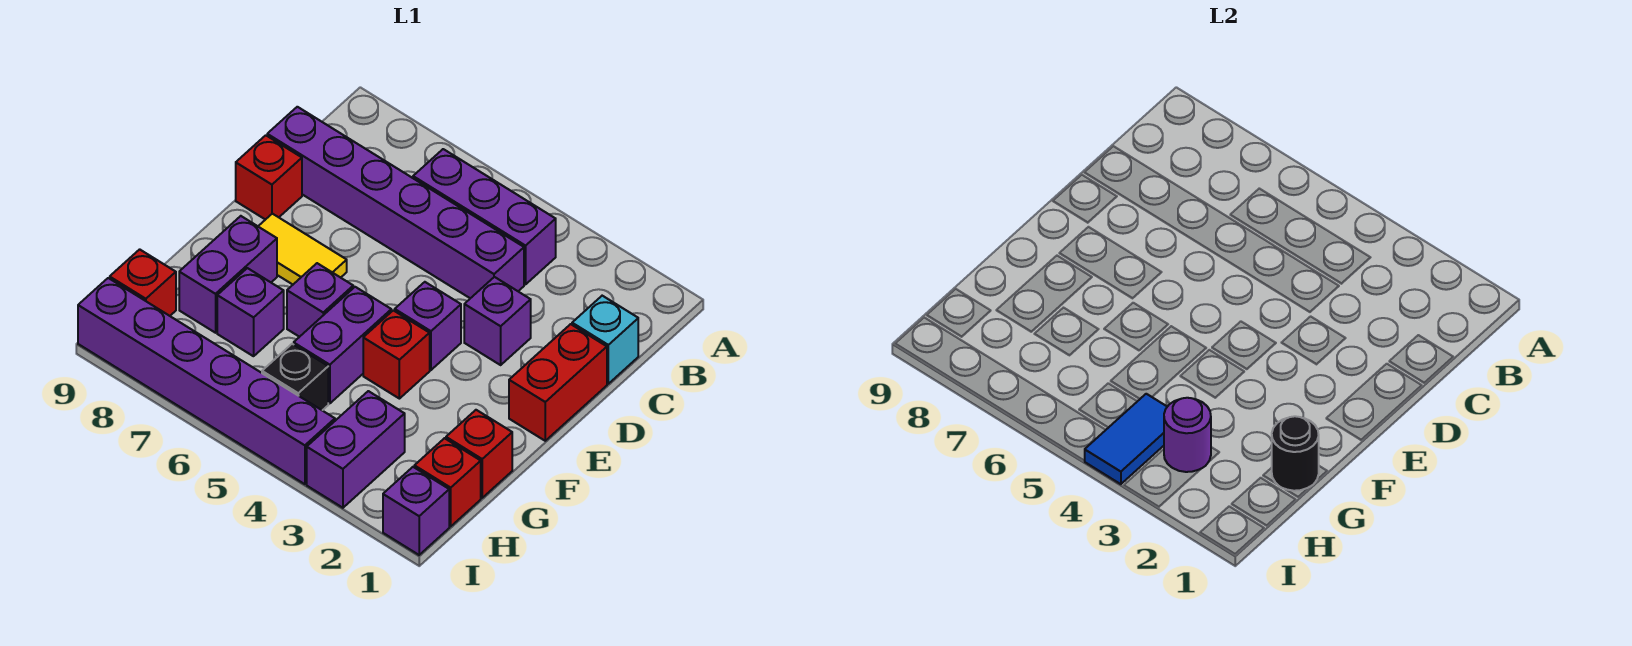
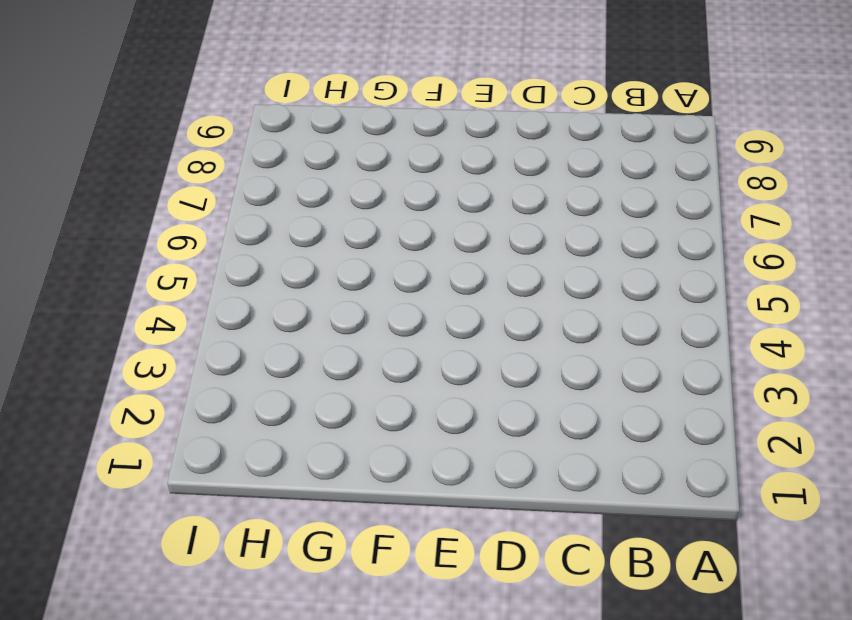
none -> purple brick B4:B6 level 1
none -> cyan brick C1 level 1
none -> purple brick C4:C9 level 1

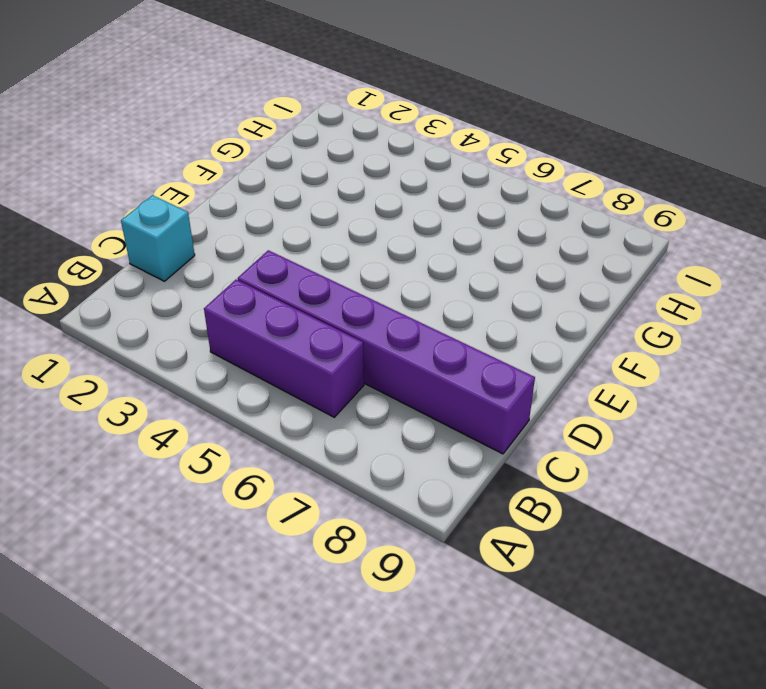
none -> red brick D1:E1 level 1
none -> purple brick D3 level 1
none -> red brick D9 level 1

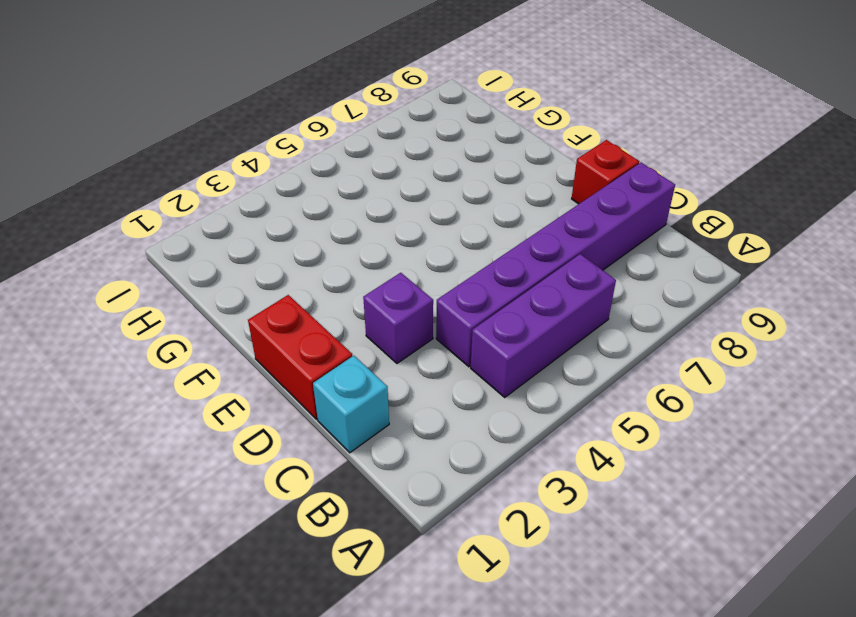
none -> purple brick E4 level 1
none -> yellow tile E7:E8 level 1
none -> red brick F4 level 1

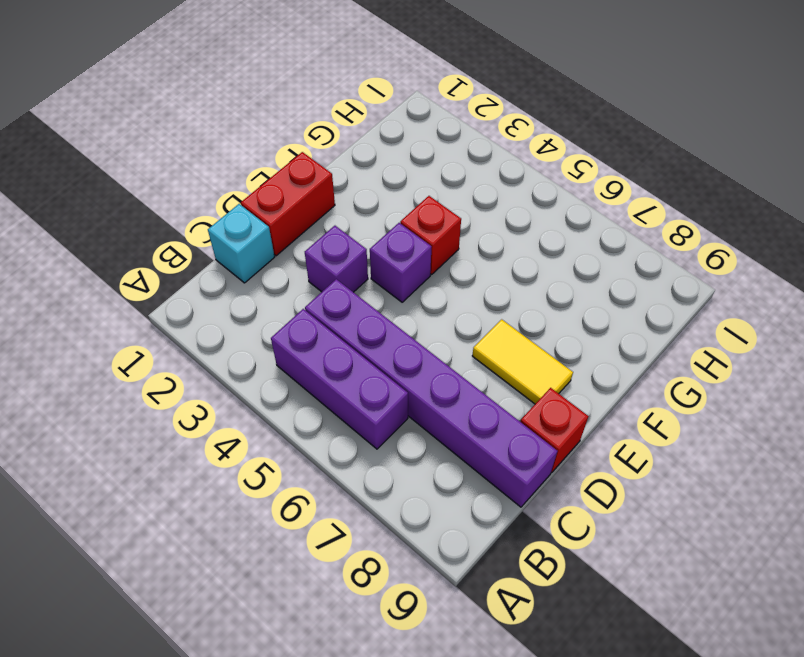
none -> purple brick F5:G5 level 1
none -> purple brick F6 level 1
none -> purple brick F8:G8 level 1

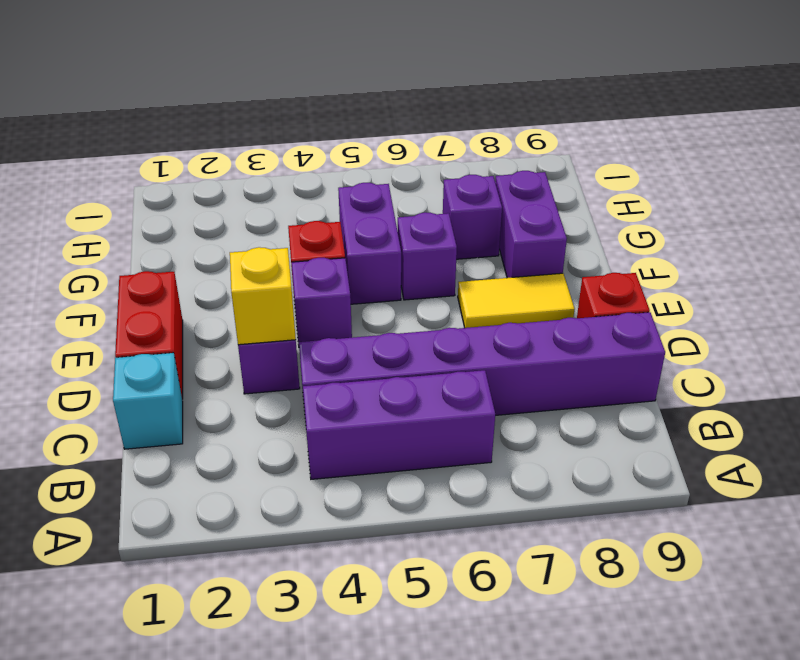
yellow brick D3 level 2 -> none
none -> red brick G1 level 1
none -> red brick H1 level 1
none -> purple brick H3:I3 level 1

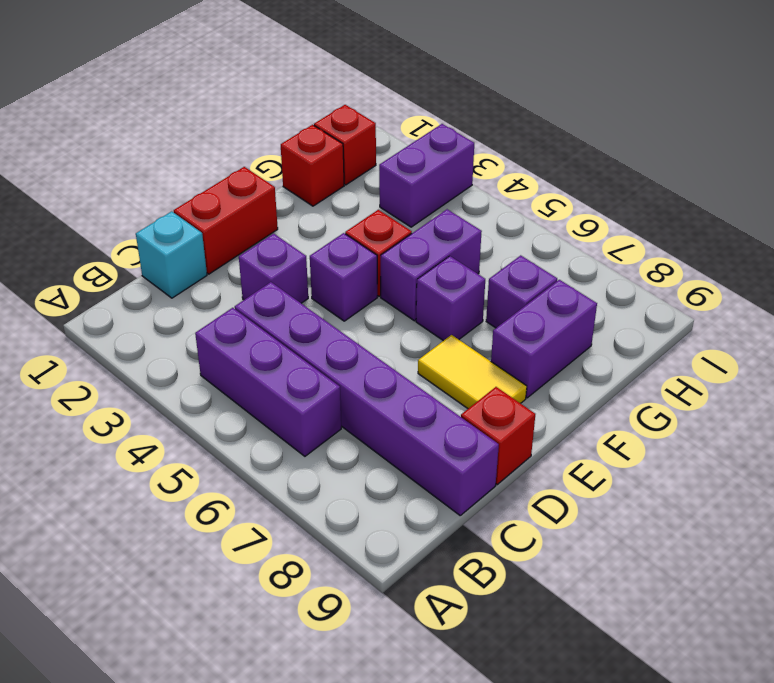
none -> black brick H5 level 1
none -> red brick H9 level 1
none -> purple brick I1 level 1

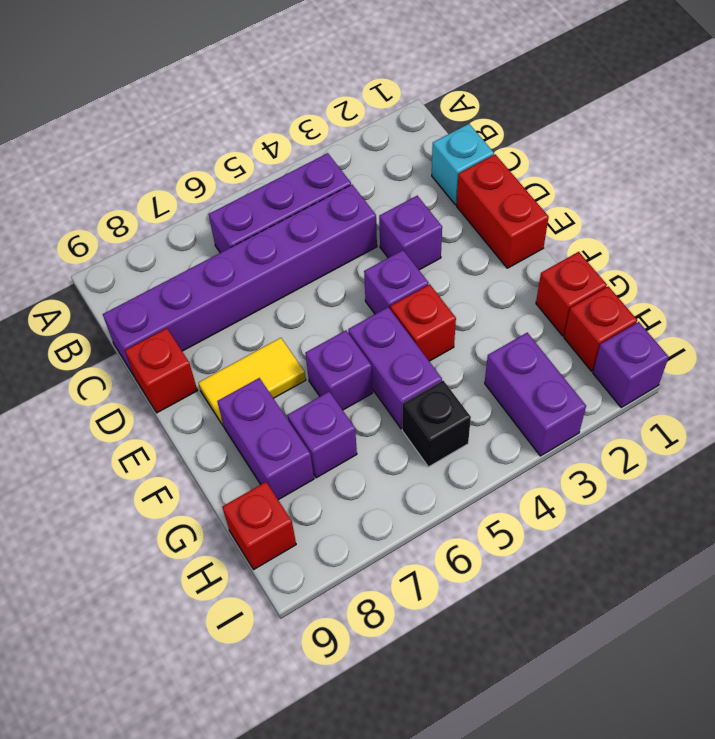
none -> purple brick I4:I9 level 1
none -> black round brick G1 level 2
none -> purple round brick H3 level 2

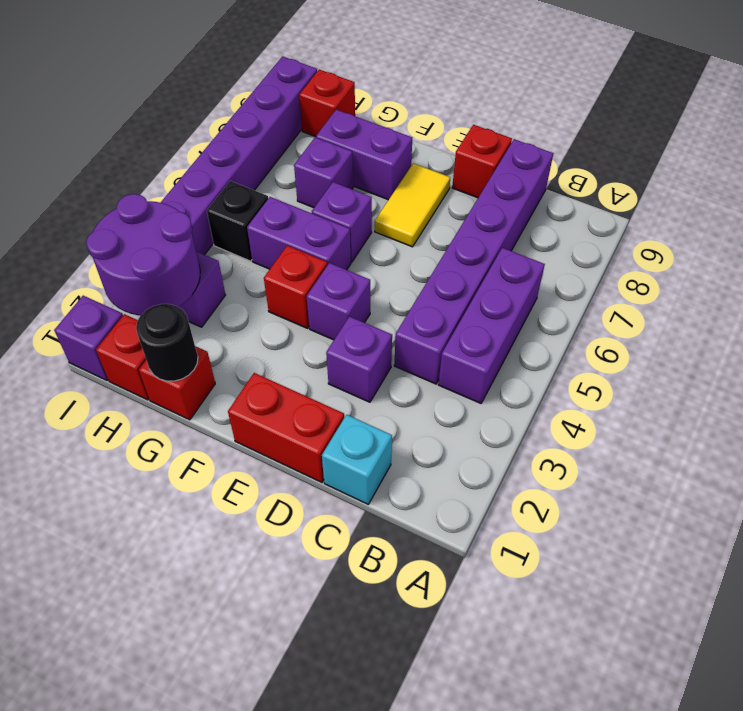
purple round brick H2:I3 level 2 -> purple round brick H3 level 2
none -> blue tile H4:I4 level 2

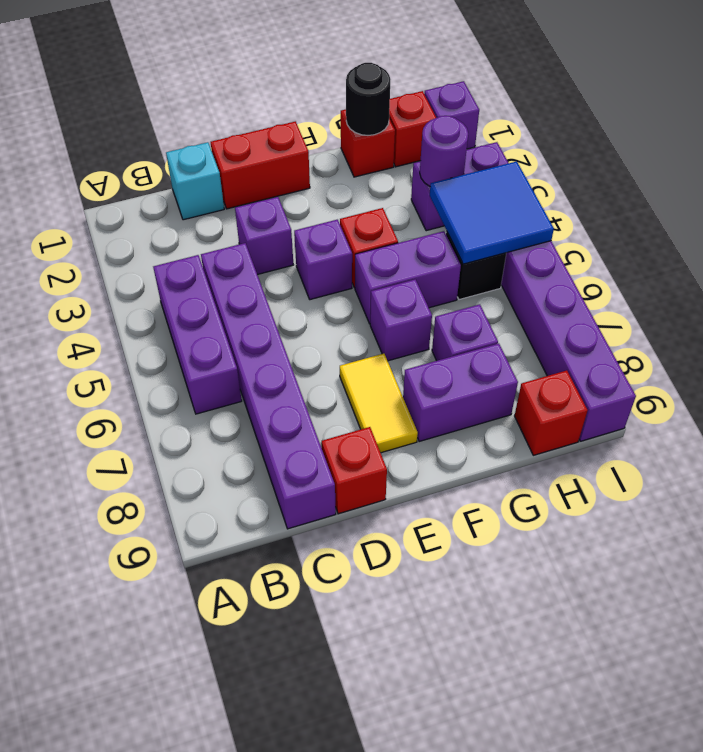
blue tile H4:I5 level 2 -> blue tile H4:I4 level 2

